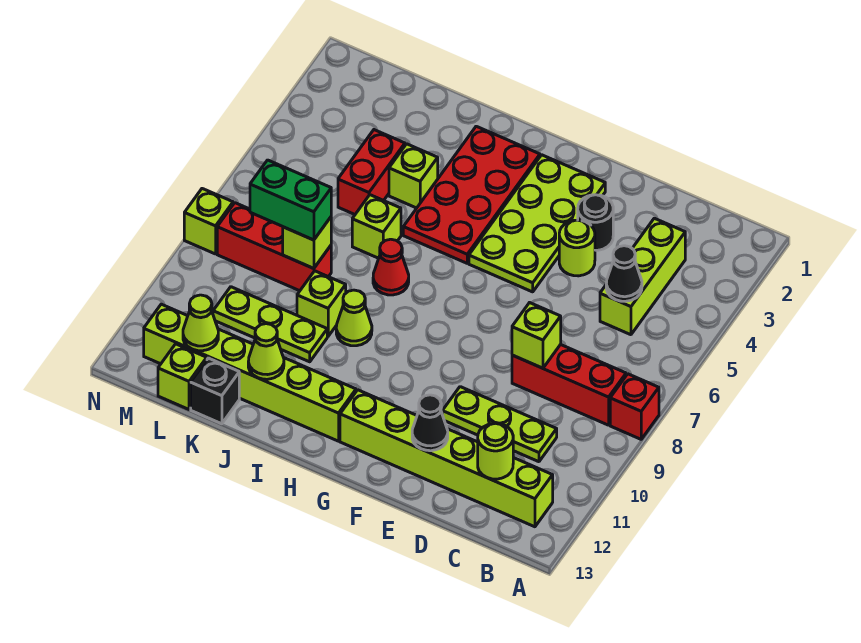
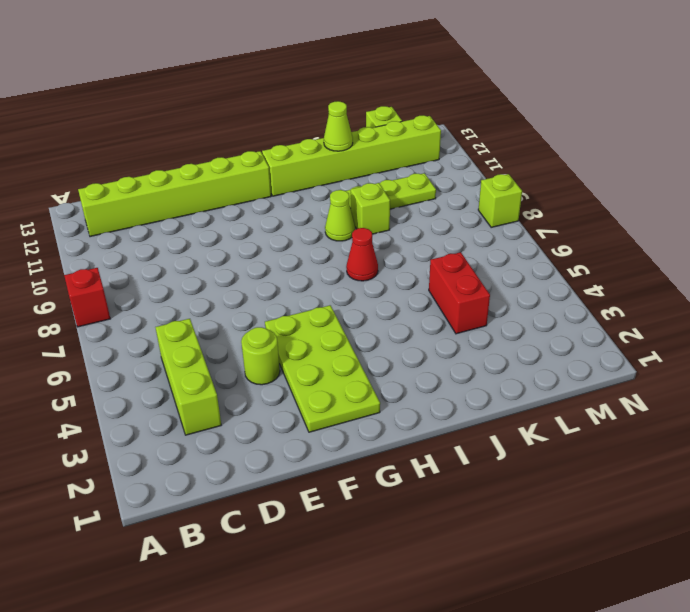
none -> red brick B8:D8 level 1
none -> lime plate C10:E10 level 1
none -> black round brick E3 level 1

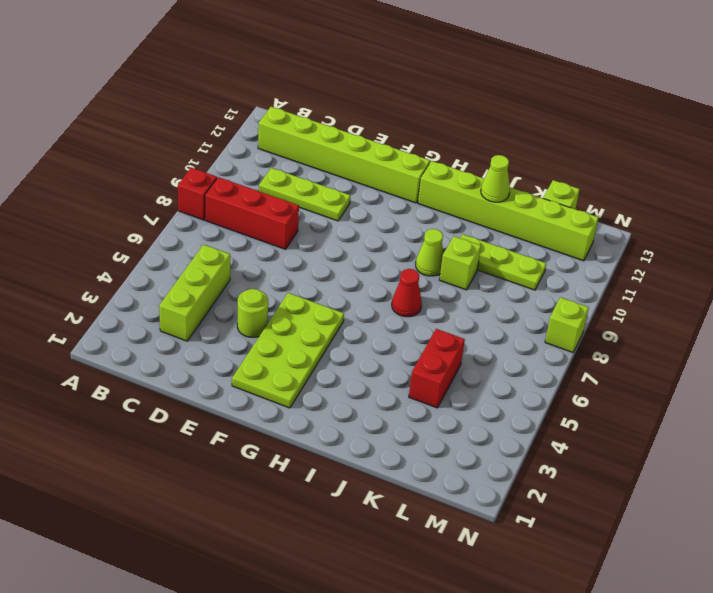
none -> black round brick E3 level 1
none -> red plate H2:I5 level 1
none -> lime brick J4 level 1

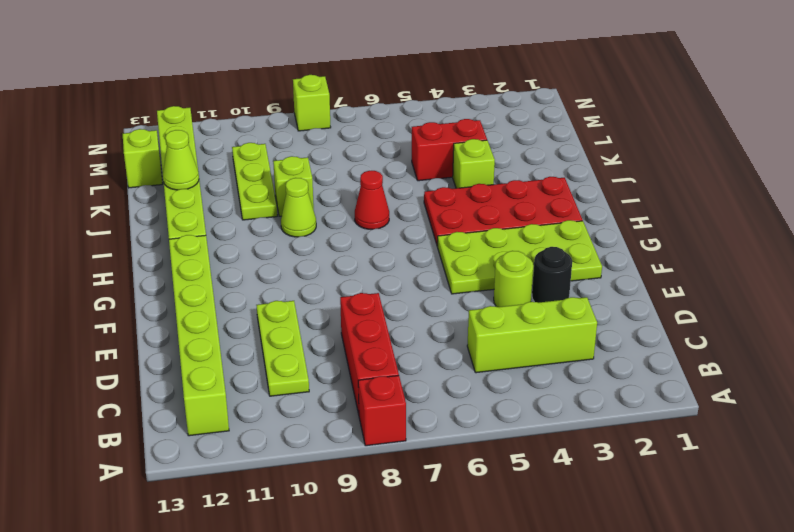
none -> lime brick J6 level 1
none -> red brick K8:M8 level 1
none -> black brick K13 level 1

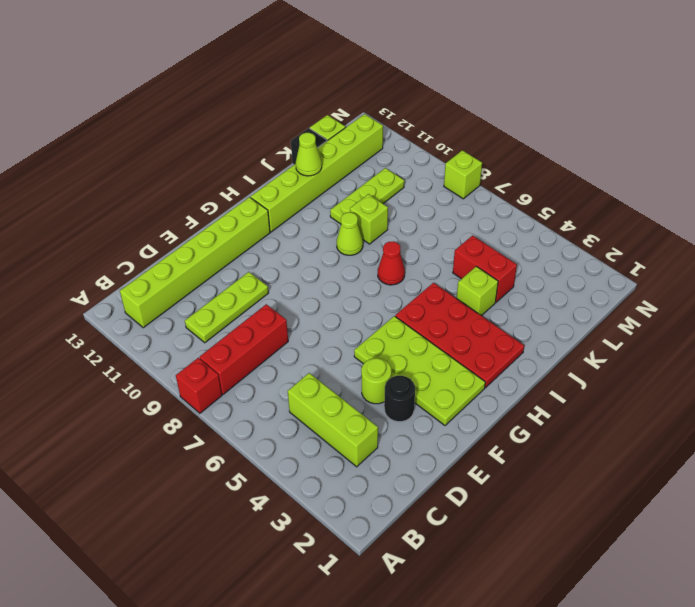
none -> lime brick J6 level 1
none -> red brick K8:M8 level 1
none -> black cone C5 level 2

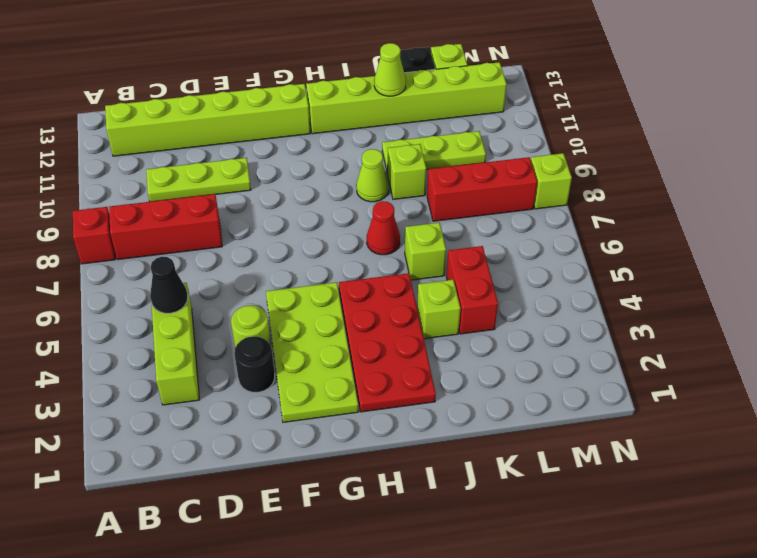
none -> lime round brick C12 level 2
none -> lime brick D8 level 2
none -> black cone E12 level 2

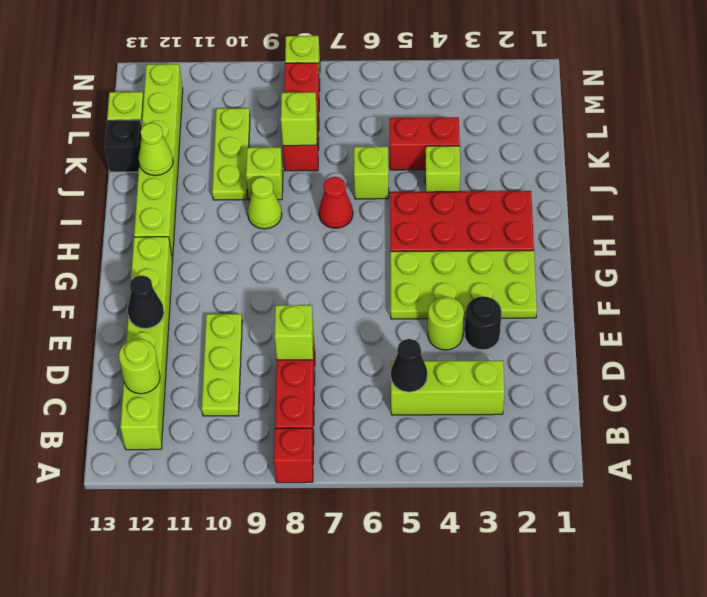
none -> lime cone L12 level 2
none -> green brick K8:L8 level 3

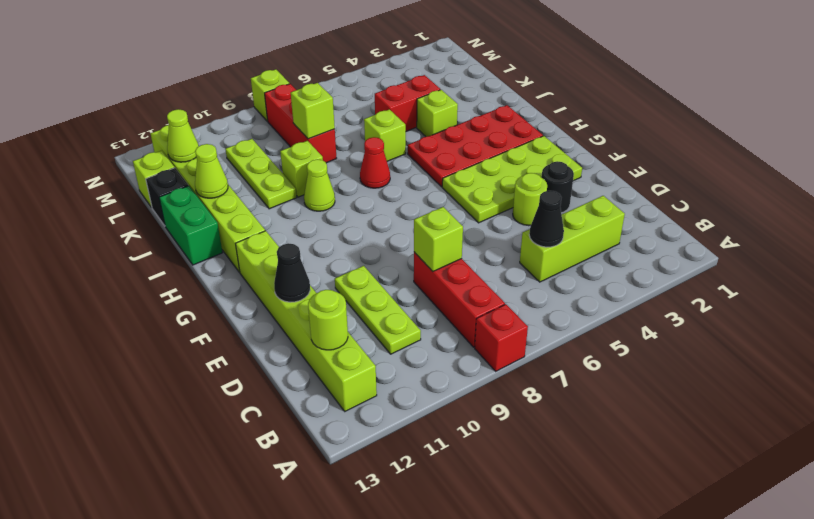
green brick I13:J13 level 1 -> green brick K8:L8 level 3

